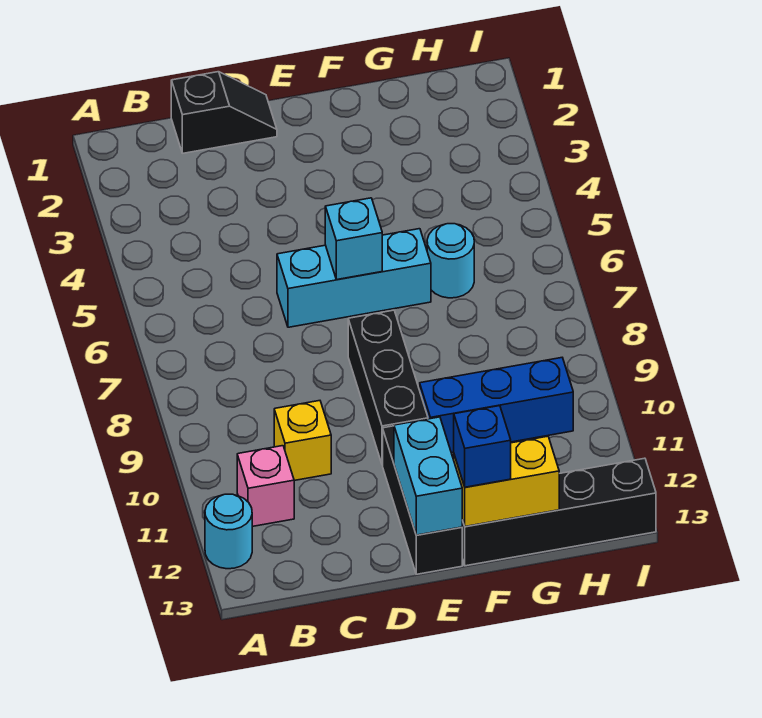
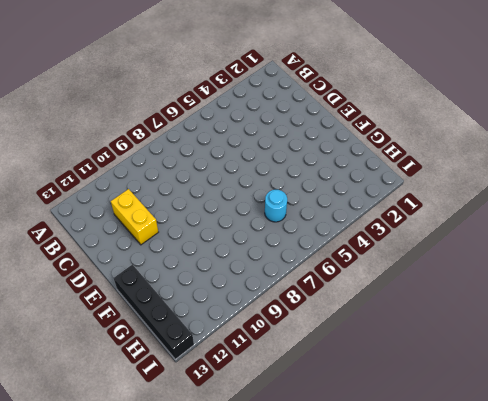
yellow brick C11:D11 level 1 -> yellow brick F13:G13 level 2
none -> cyan round brick A12 level 1
none -> pink brick B11 level 1
none -> black slope C1:D1 level 1 top C

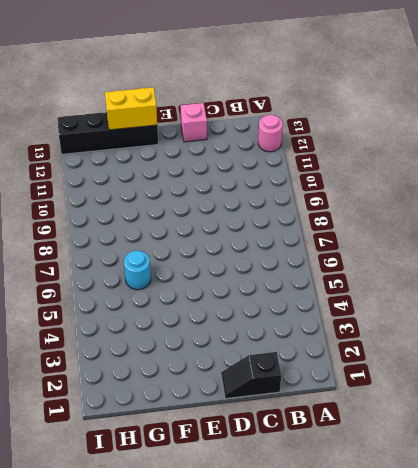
pink round brick A12 level 1 -> cyan round brick A12 level 1
pink brick D13 level 1 -> pink brick B11 level 1
none -> yellow brick C10 level 1
none -> cyan brick D6:F6 level 1
none -> black brick E8:E10 level 1

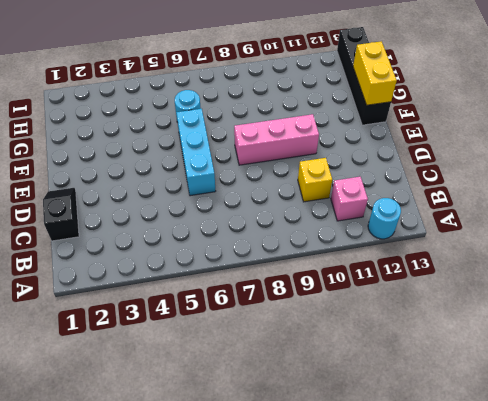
pink brick E8:E10 level 1 -> black brick E8:E10 level 1
none -> black brick E11:E13 level 1
none -> blue brick F10:H10 level 1
none -> cyan brick E6 level 2

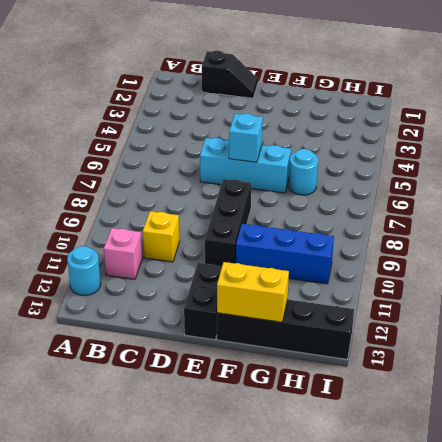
black brick E12:E13 level 1 -> black brick E11:E13 level 1
none -> cyan brick E12:E13 level 2
none -> blue brick F13 level 3

